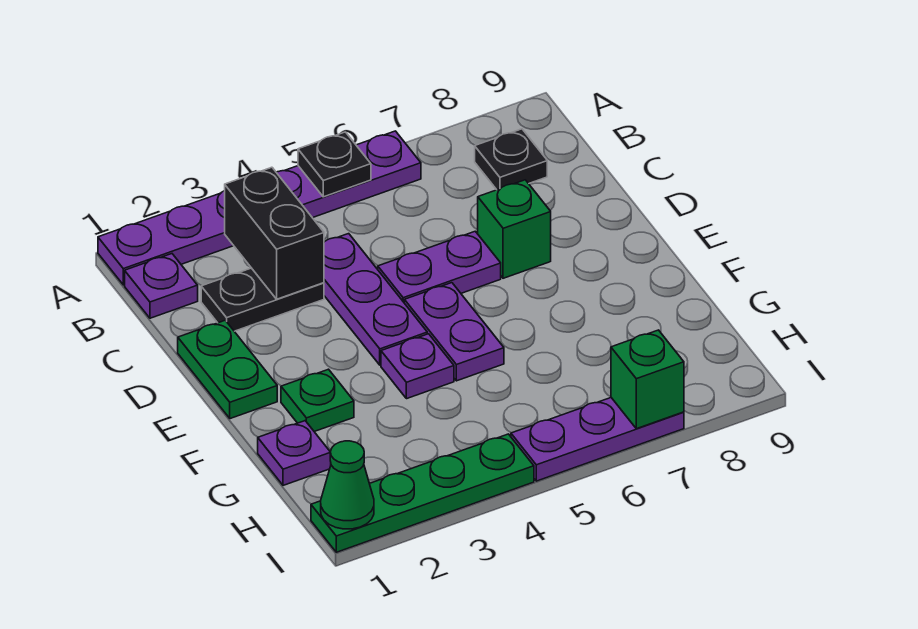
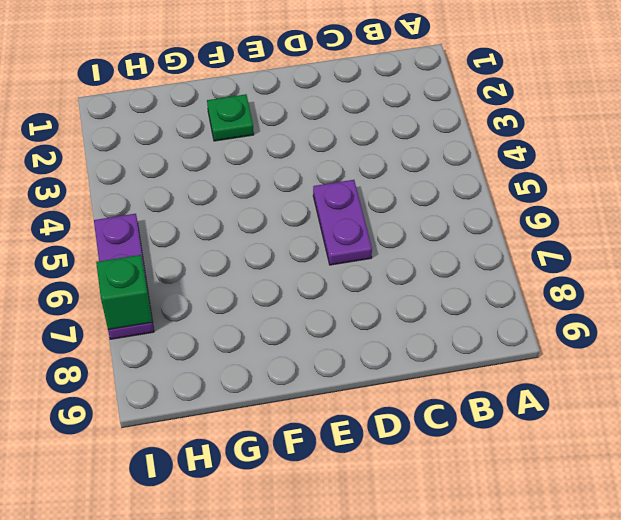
none -> purple plate A1:A6 level 1
none -> purple plate B1 level 1
none -> black plate B8 level 1

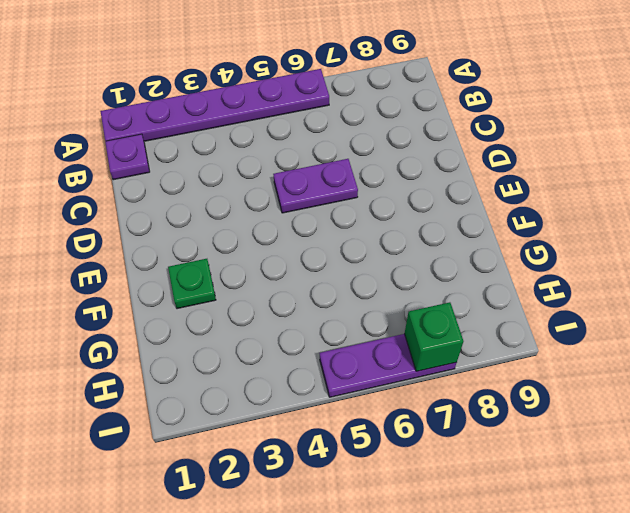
none -> black plate B8 level 1
none -> black plate C2:C3 level 1
none -> purple plate C4:E4 level 1

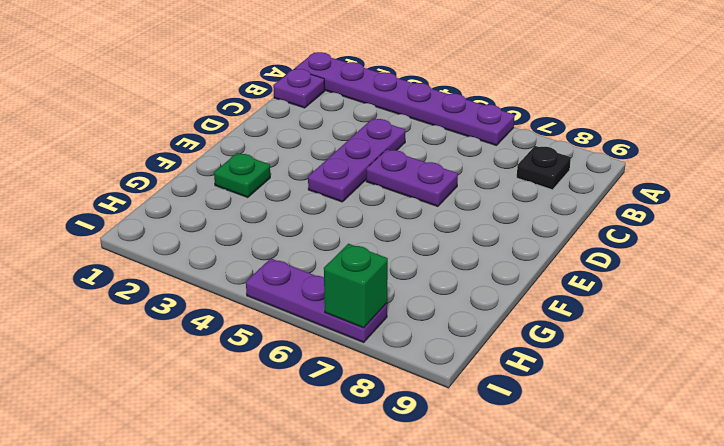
none -> black plate C2:C3 level 1
none -> green plate D1:E1 level 1
none -> green brick D7 level 1

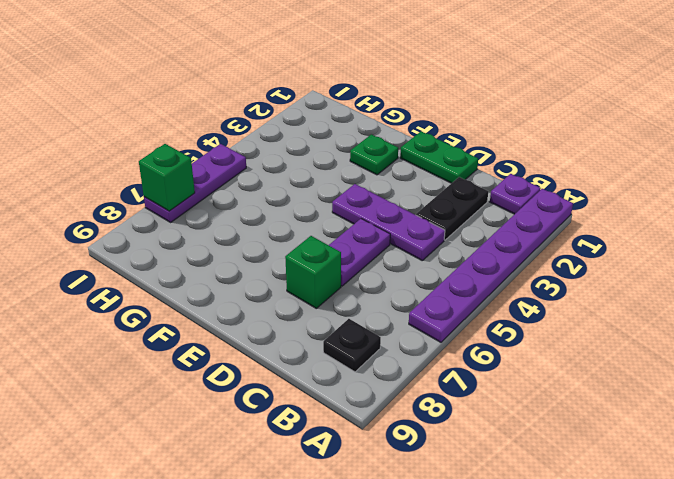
none -> purple plate E5:F5 level 1
none -> purple plate F4 level 1
none -> purple plate G1 level 1

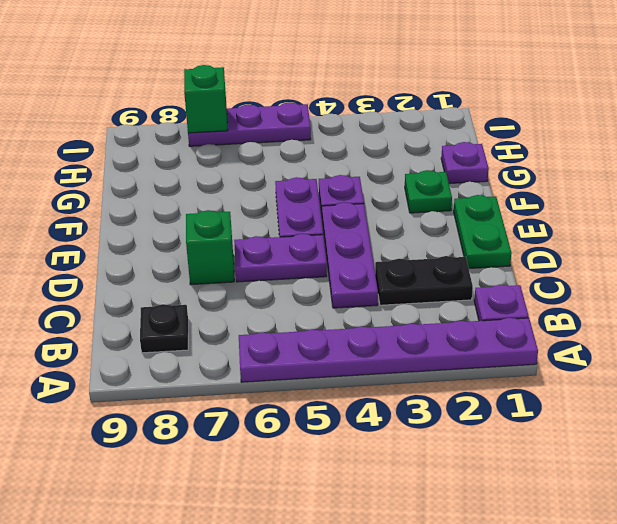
none -> green plate I1:I4 level 1
none -> black plate A5 level 2
none -> black brick B3:C3 level 2

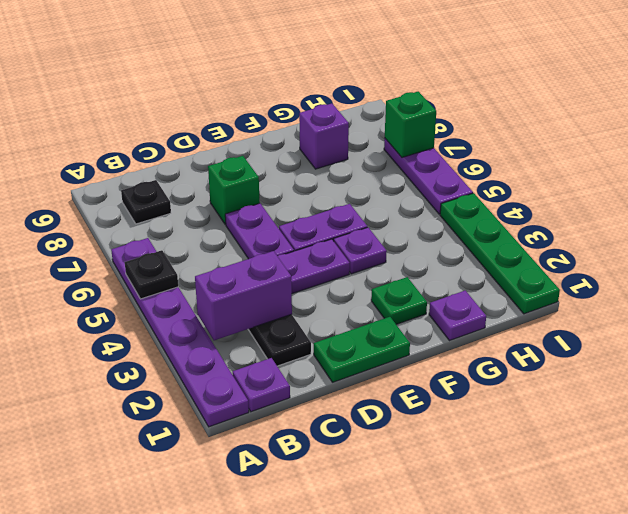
purple brick B3:C3 level 2 -> black brick B3:C3 level 2
purple brick G8 level 1 -> none
none -> green cone I1 level 2

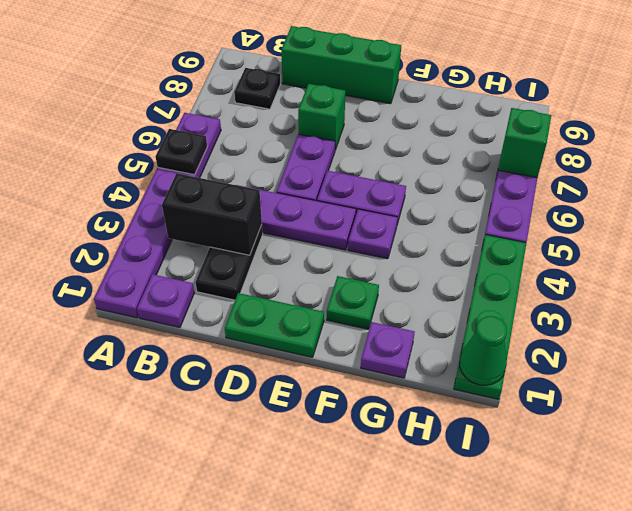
green brick C9:E9 level 1 -> none

